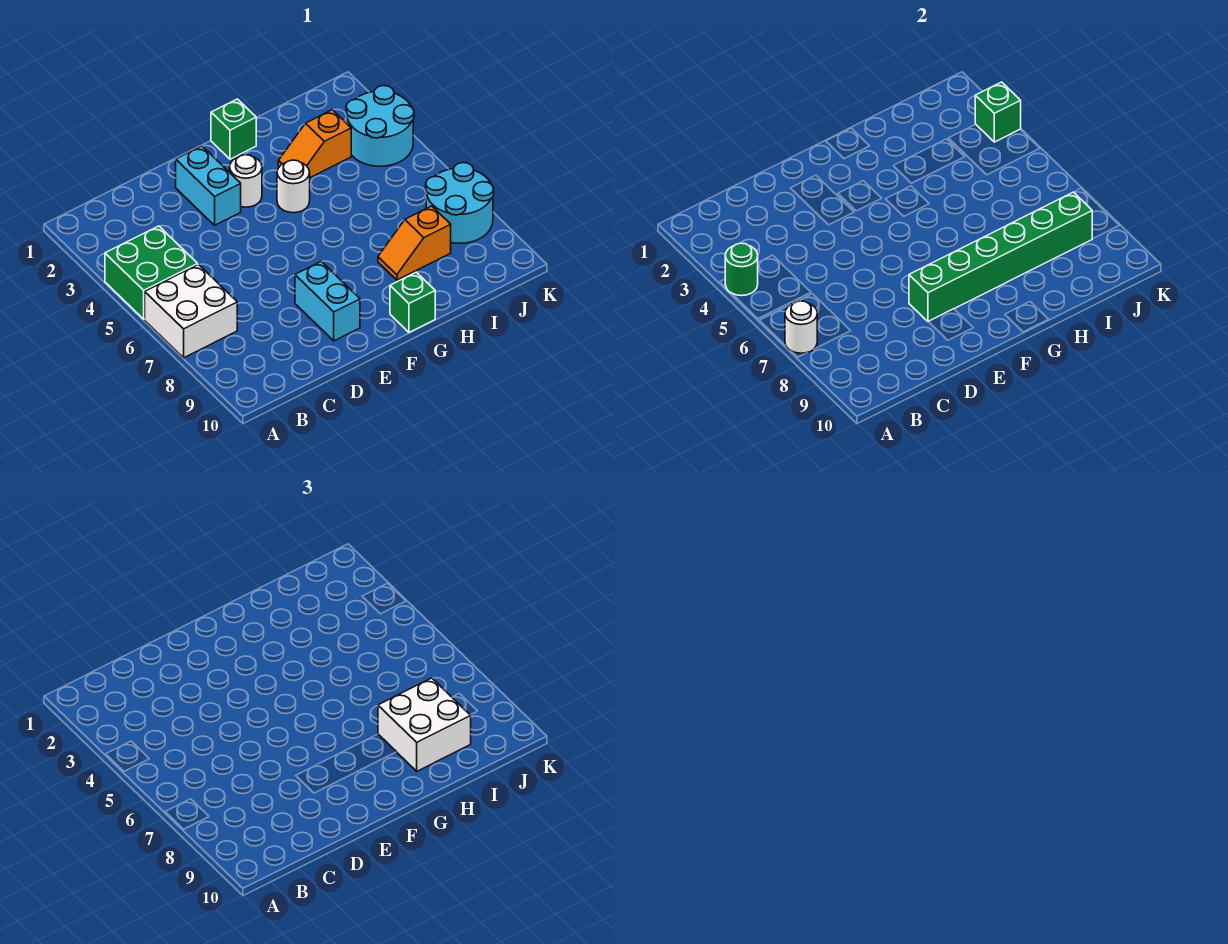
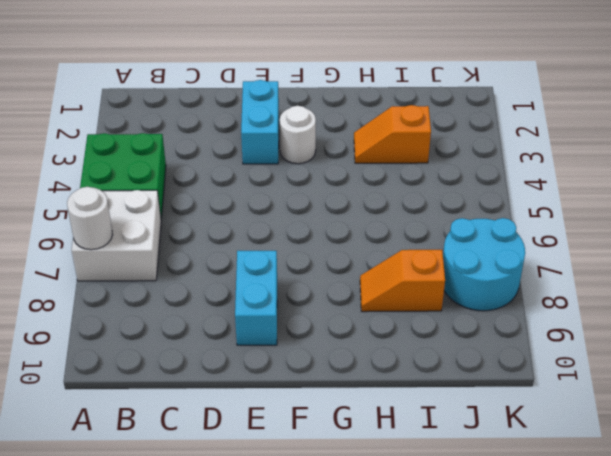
none -> green brick G1 level 1
none -> white round brick G4 level 1
none -> green brick G10 level 1

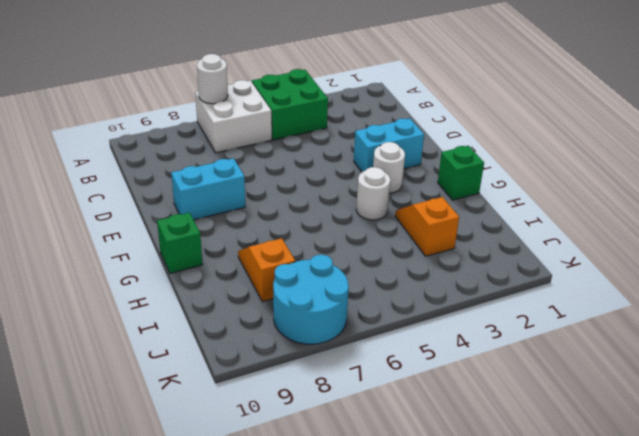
none -> cyan round brick J3:K4 level 1
none -> green round brick A4 level 2
none -> green brick E8:J8 level 2

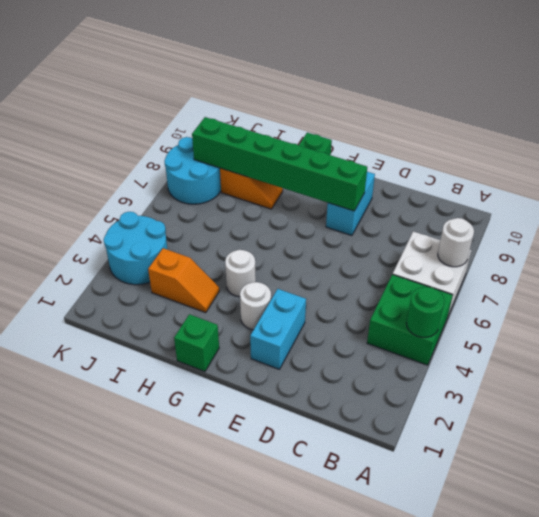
none -> green brick K3 level 2
none -> white brick H8:I9 level 3

